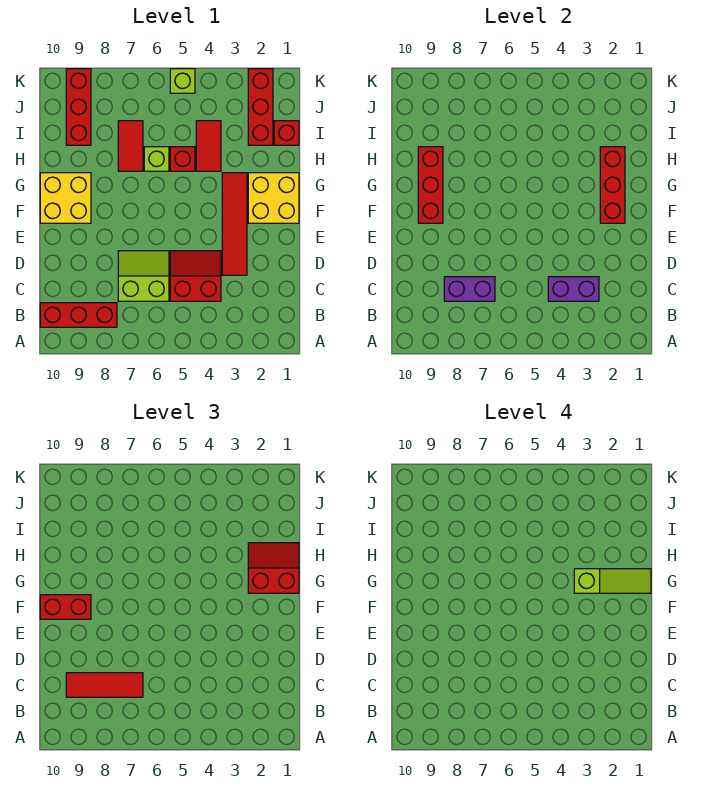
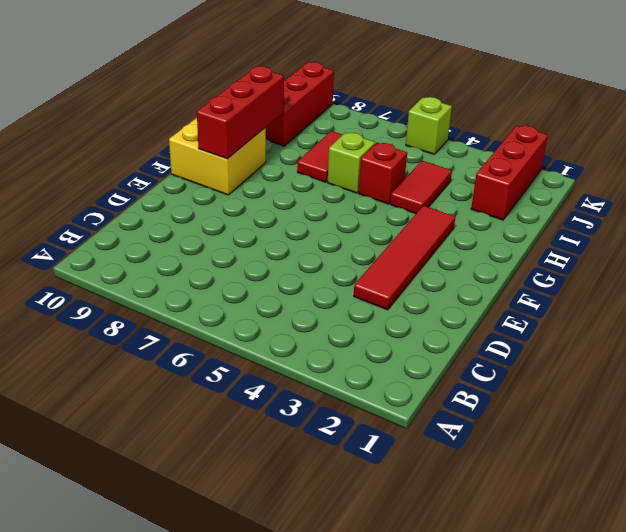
none -> red brick B8:B10 level 1
none -> red slope C4:D5 level 1 top C
none -> lime slope C6:D7 level 1 top C

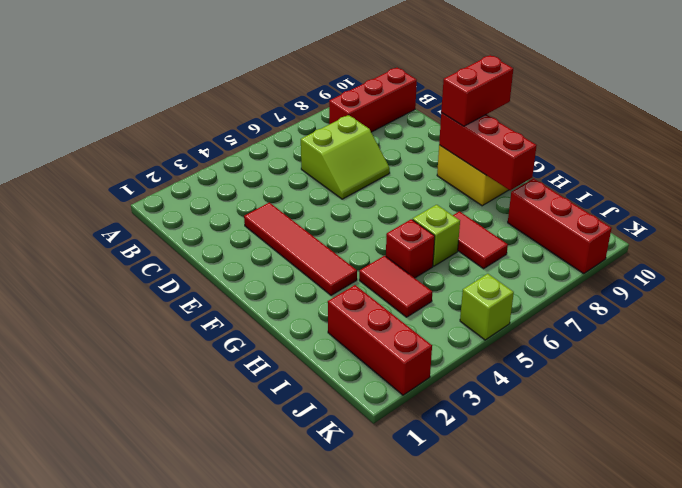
none -> red slope C4:D5 level 1 top C
none -> yellow brick F1:G2 level 1
none -> red brick I1 level 1

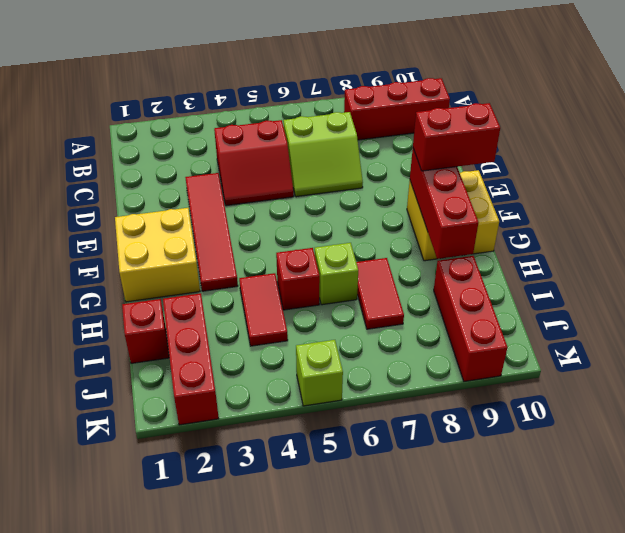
none -> purple brick C3:C4 level 2
none -> purple brick C7:C8 level 2
none -> red brick F2:H2 level 2

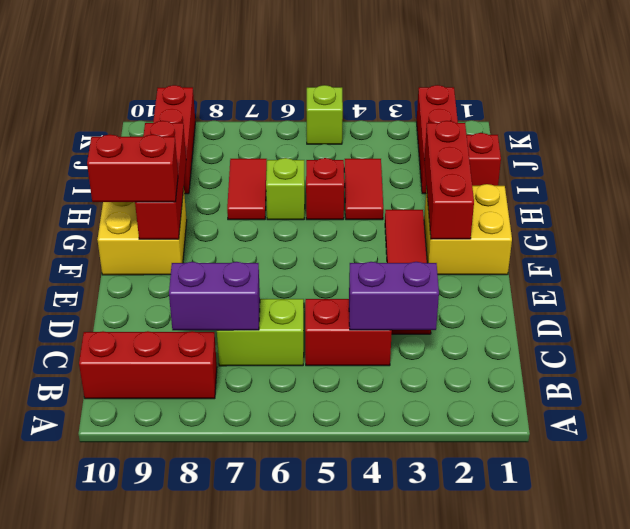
none -> red tile C7:C9 level 3
none -> red slope G1:H2 level 3 top G
none -> lime slope G1:G3 level 4 top 3

